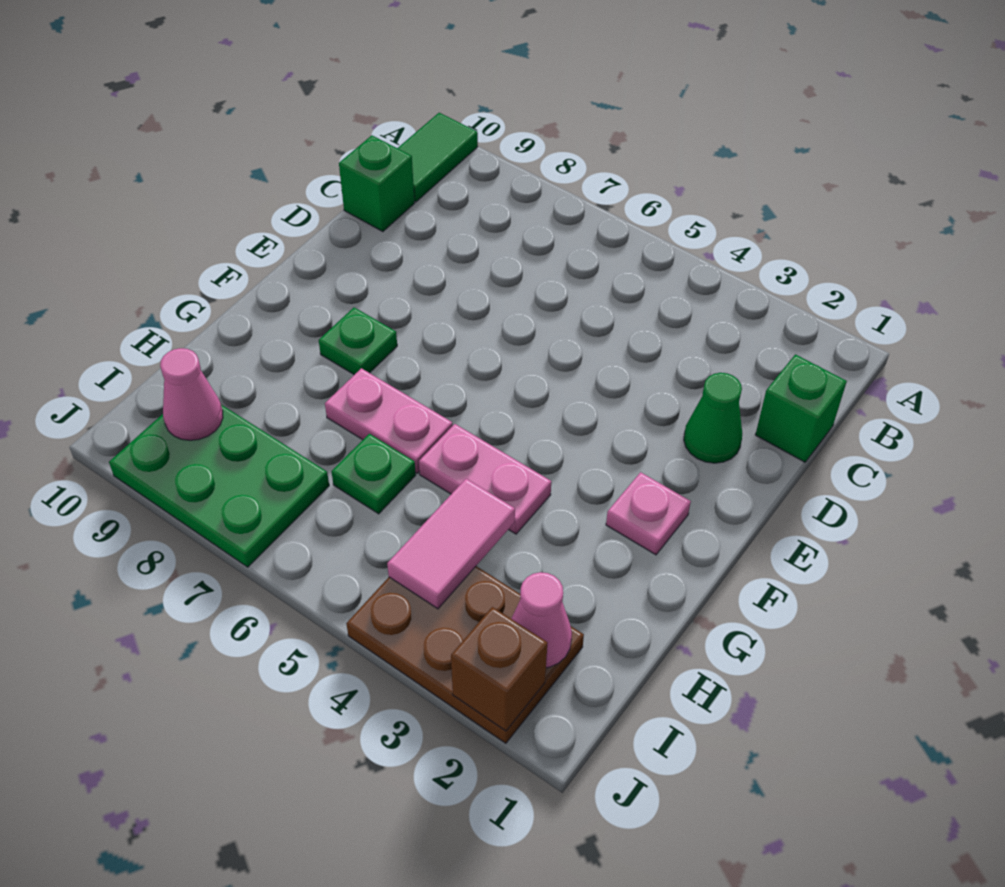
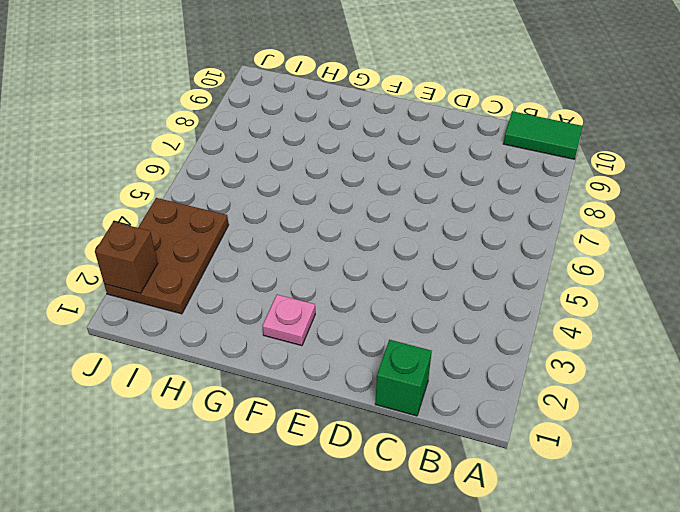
none -> green brick C10 level 1
none -> green cone D2 level 1
none -> green plate F8 level 1

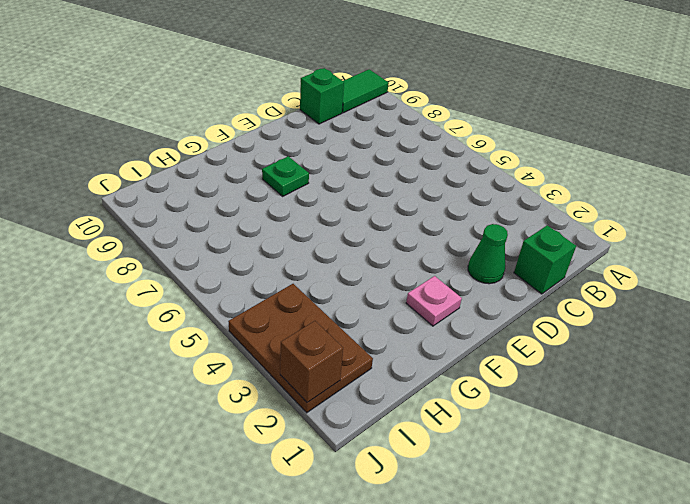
none -> pink plate G4:G5 level 1
none -> pink plate G6:G7 level 1
none -> green plate H6 level 1

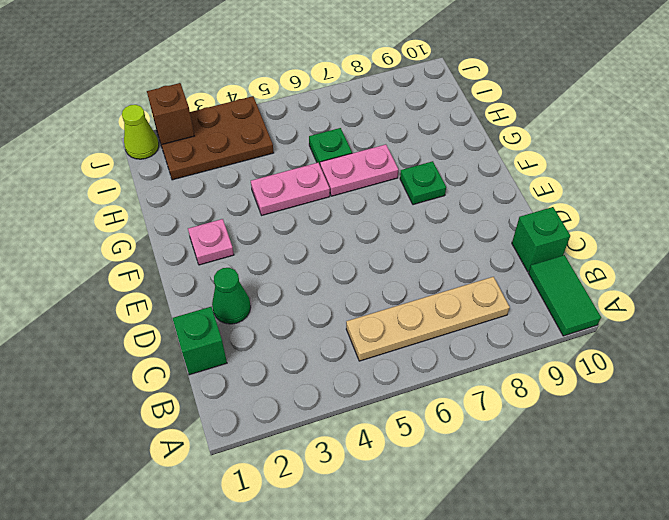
tan plate B5:B8 level 1 -> none
lime cone J1 level 1 -> none
none -> green plate I7:J9 level 1
none -> pink tile H4:I4 level 2
none -> pink cone I2 level 2

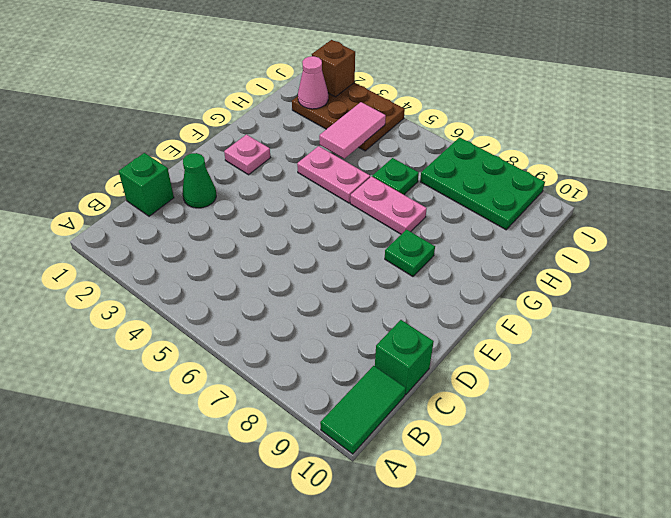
none -> pink cone I9 level 2

